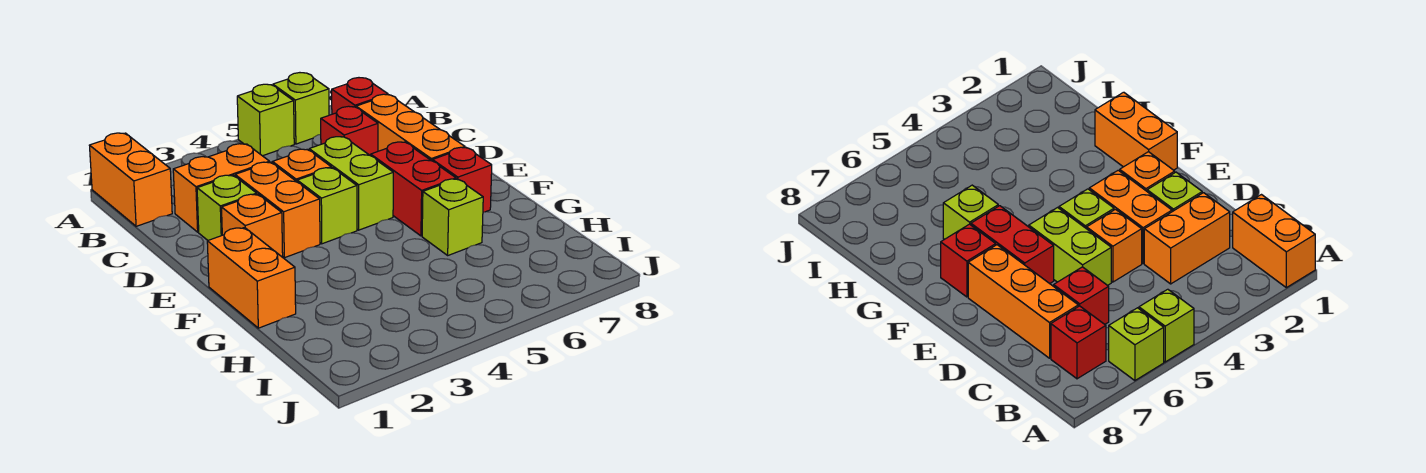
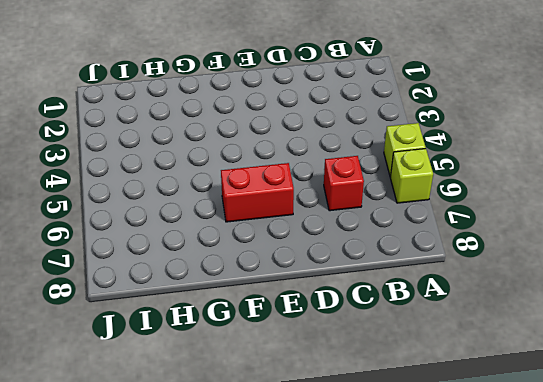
none -> orange brick A1:B1 level 1
none -> red brick B7 level 1
none -> orange brick C2:C3 level 1

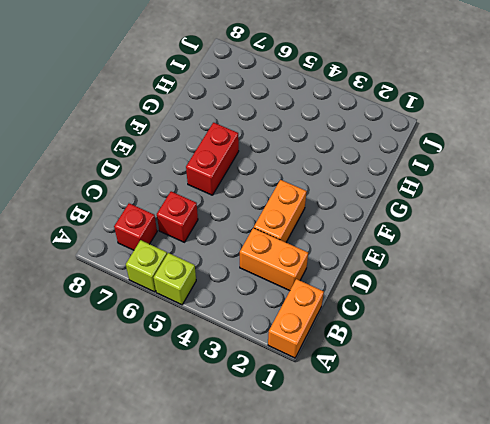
none -> orange brick C7:E7 level 1
none -> lime brick D2 level 1
none -> orange brick D4 level 1

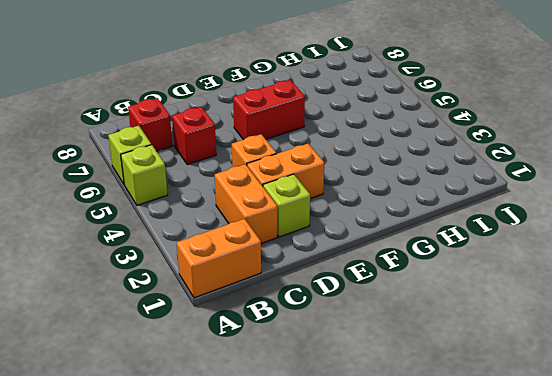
none -> orange brick C7:E7 level 1
none -> lime brick D5:E5 level 1
none -> orange brick E2 level 1

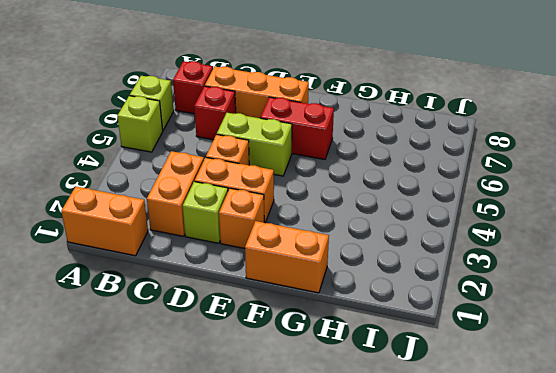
none -> lime brick E4 level 1
none -> red brick F7 level 1
none -> lime brick G6 level 1

